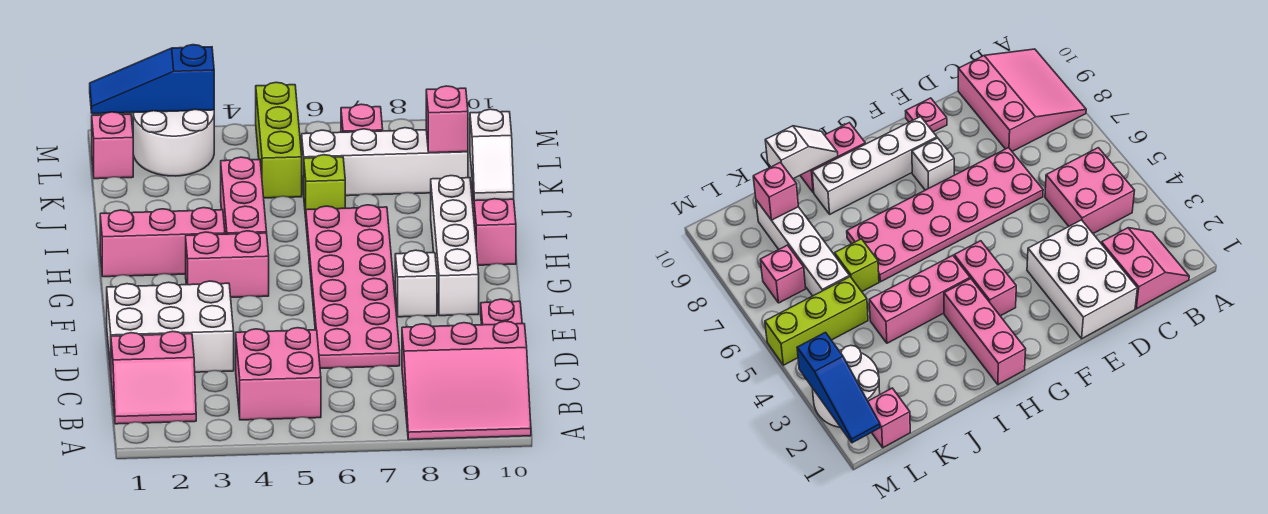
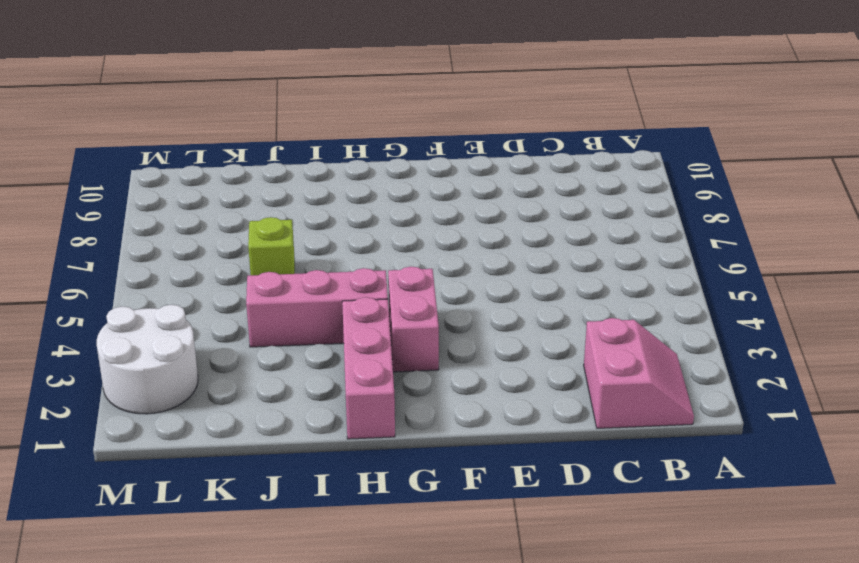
none -> pink slope A8:C10 level 1 top C
none -> pink brick B4:C5 level 1
none -> white brick D1:E3 level 1

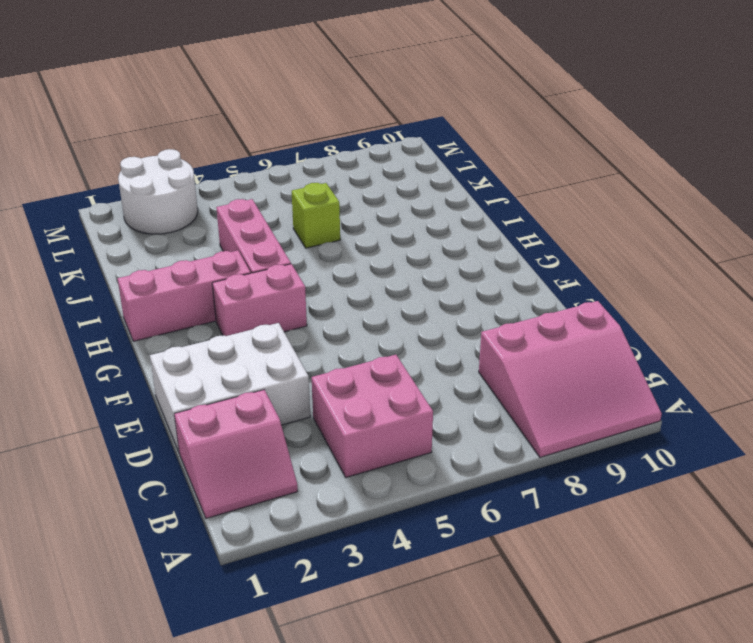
none -> pink plate D6:I7 level 1
none -> pink plate E10 level 1
none -> white brick F8 level 1

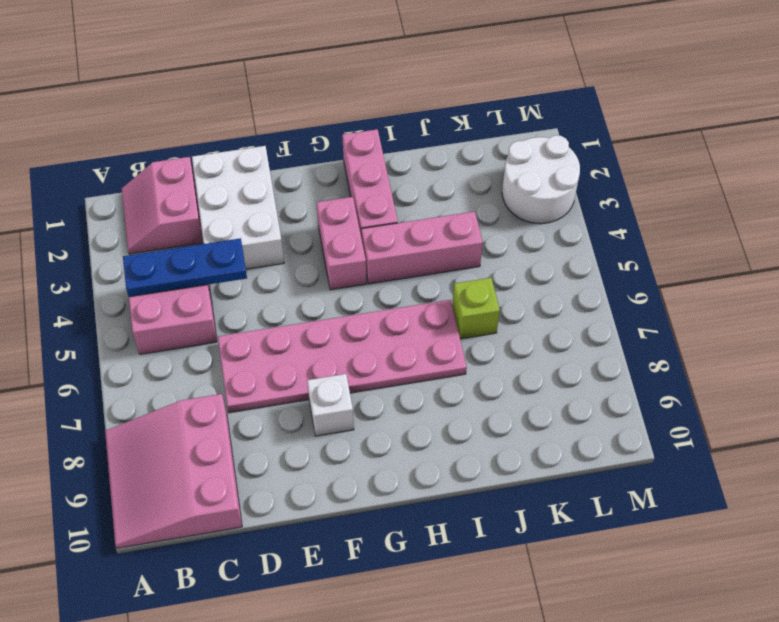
blue plate B4:D4 level 2 -> none
none -> pink plate E10 level 1
none -> white brick F9:I9 level 1
none -> pink brick H10:I10 level 1

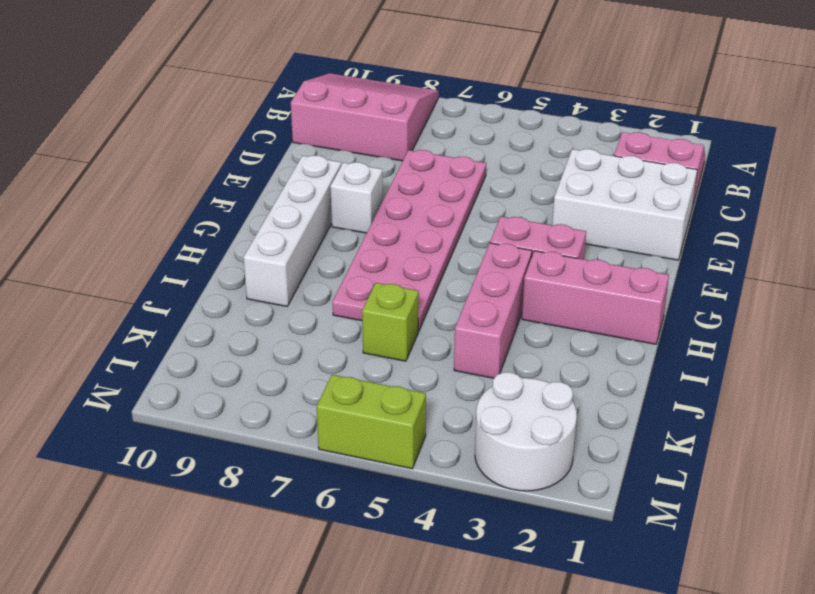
lime brick M5:M6 level 1 -> lime brick K5:M5 level 1
none -> pink brick B4:C5 level 1
none -> pink plate E10 level 1
none -> pink brick H10:I10 level 1

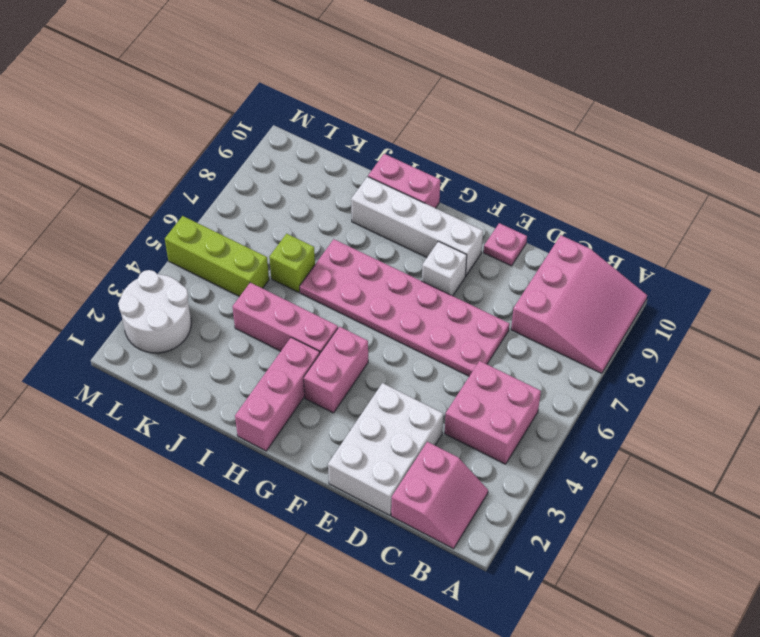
none -> white brick K6:K9 level 1
none -> pink brick L1 level 1
none -> pink brick L7 level 1

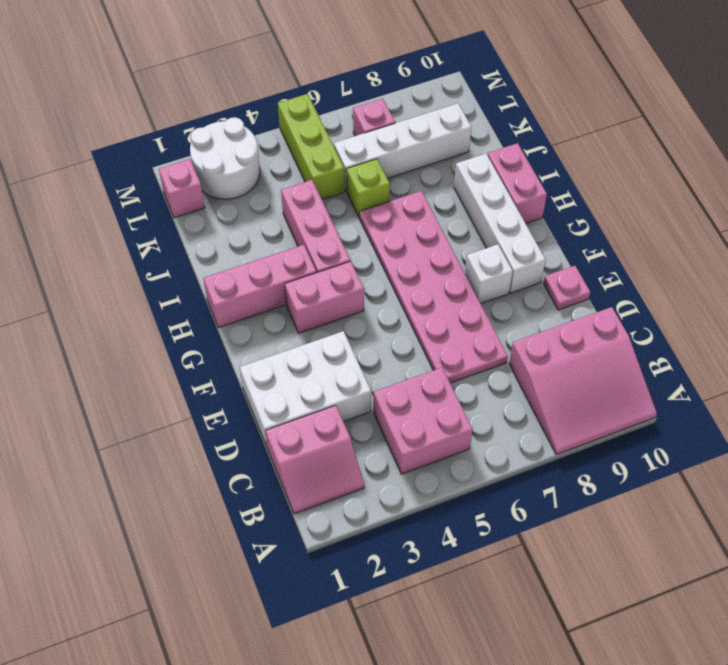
none -> white slope I10:J10 level 2 top J
none -> pink brick K9 level 2
none -> blue slope M1:M3 level 2 top 3

